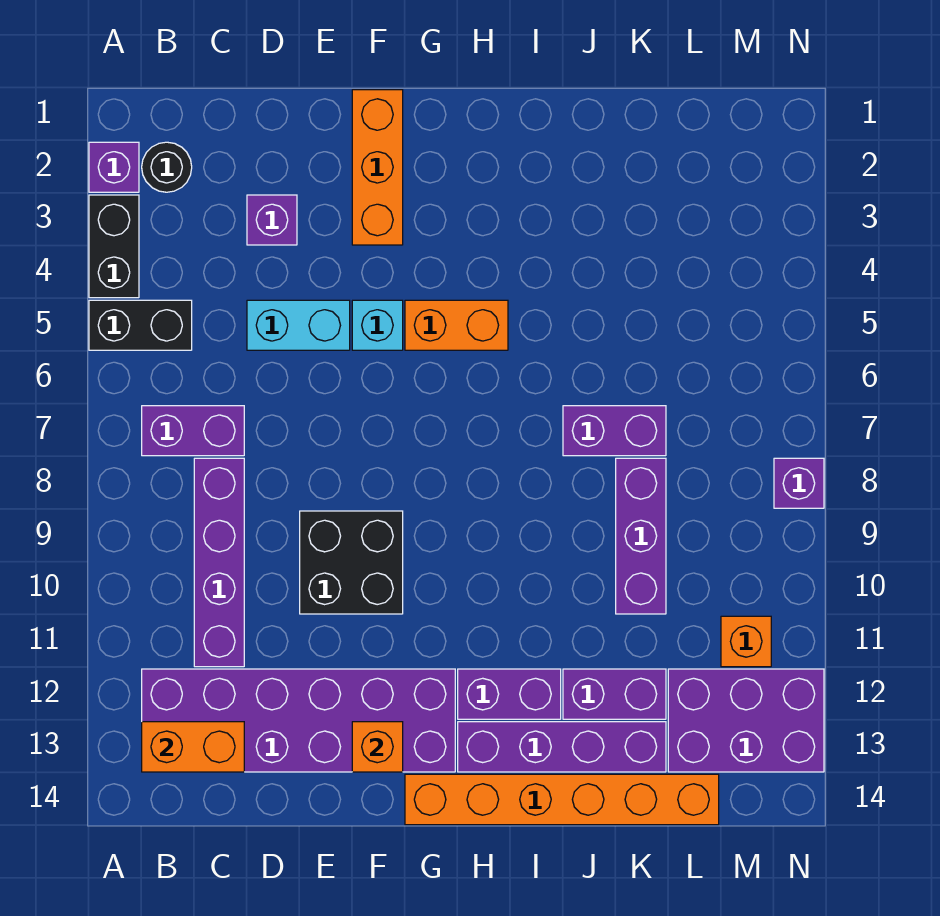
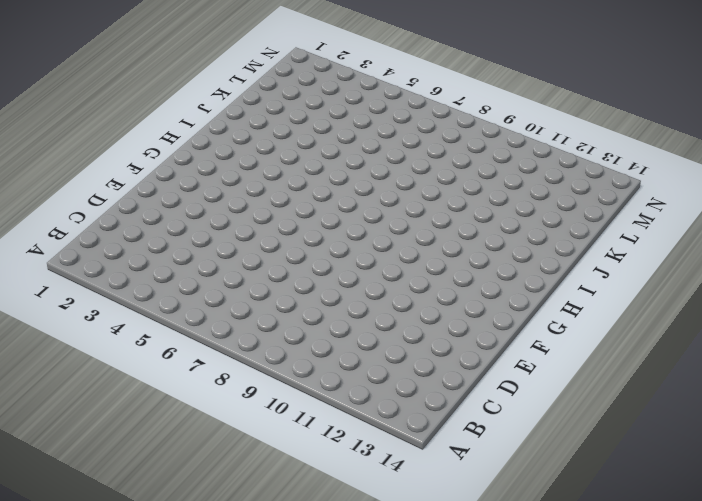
none -> purple brick A2 level 1
none -> black brick A3:A4 level 1
none -> black brick A5:B5 level 1

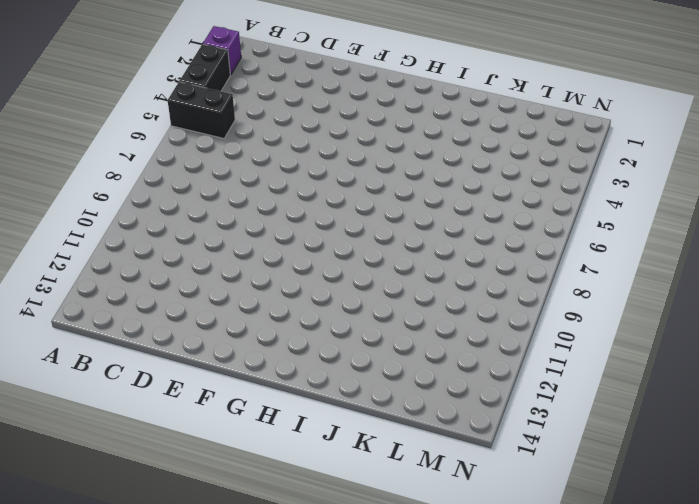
none -> black round brick B2 level 1
none -> purple brick B7:C7 level 1
none -> purple brick B12:G13 level 1

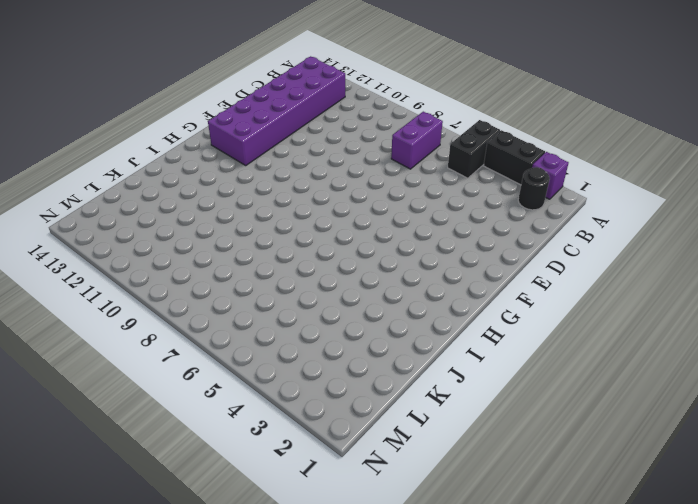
none -> purple brick C8:C11 level 1
none -> purple brick D3 level 1
none -> cyan brick D5:E5 level 1

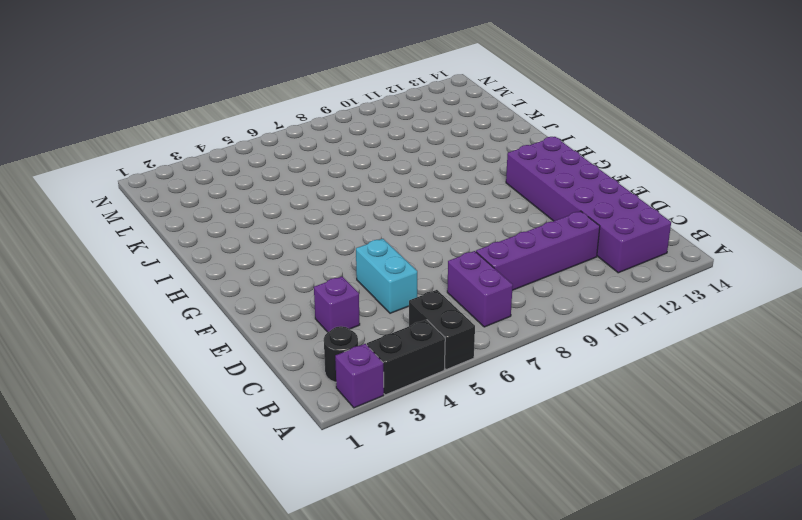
none -> black brick E9:F10 level 1
none -> orange brick F1:F3 level 1
none -> cyan brick F5 level 1

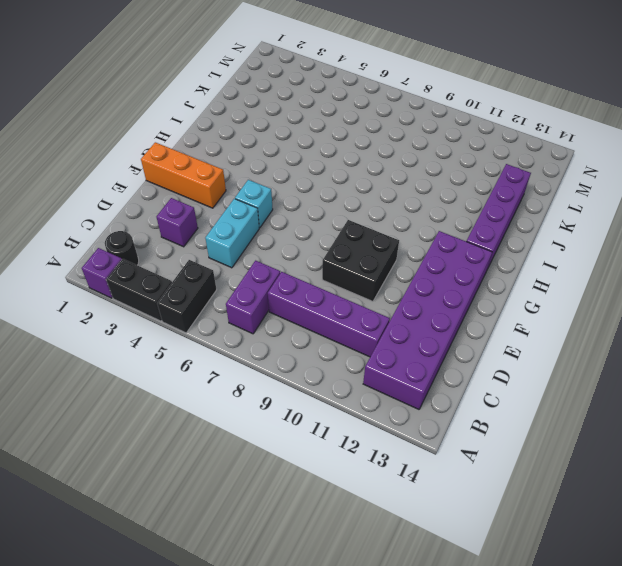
none -> orange brick G5:H5 level 1
none -> orange brick G14:L14 level 1
none -> purple brick H12:I12 level 1

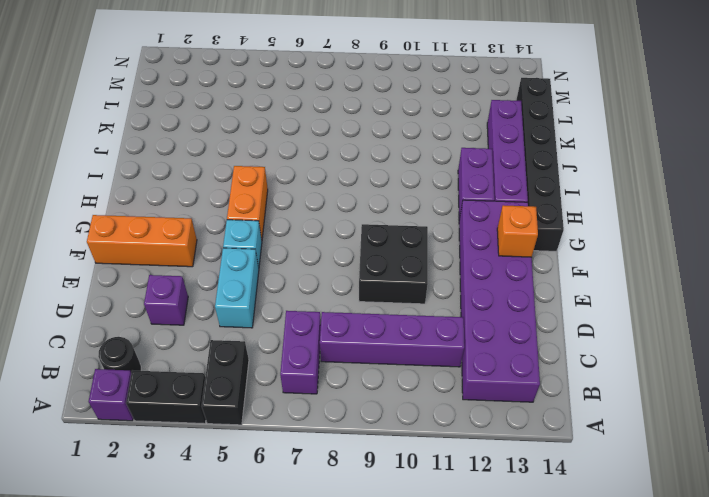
black brick G14:L14 level 1 -> orange brick G14:L14 level 1
none -> purple brick J7:K7 level 1
none -> purple brick J12:K12 level 1
none -> purple brick K8:K10 level 1

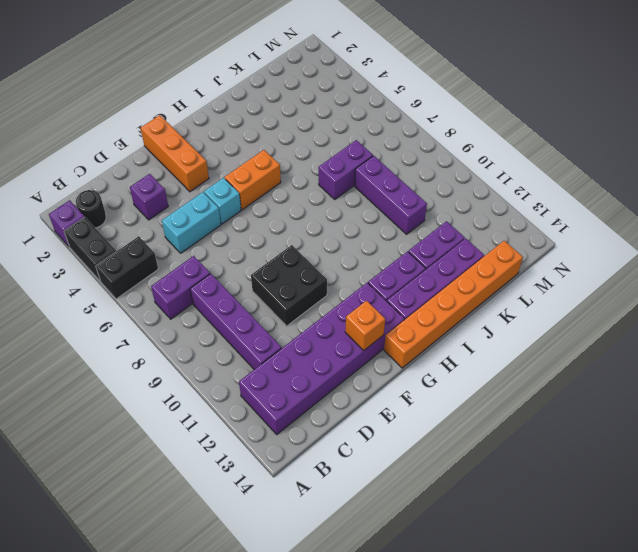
none -> purple brick L12:N13 level 1
none -> orange brick M11 level 1
none -> purple brick N8 level 1

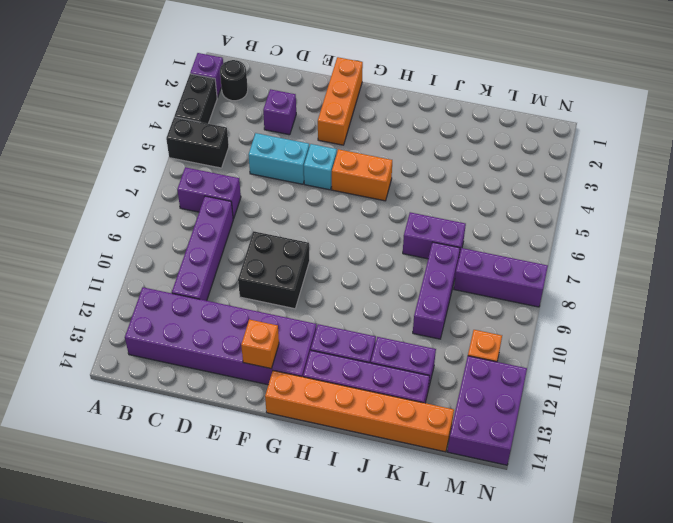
purple brick L8:N8 level 1 -> purple brick N8 level 1
purple brick M12:N14 level 1 -> purple brick L12:N13 level 1
none -> orange brick B13:C13 level 2

